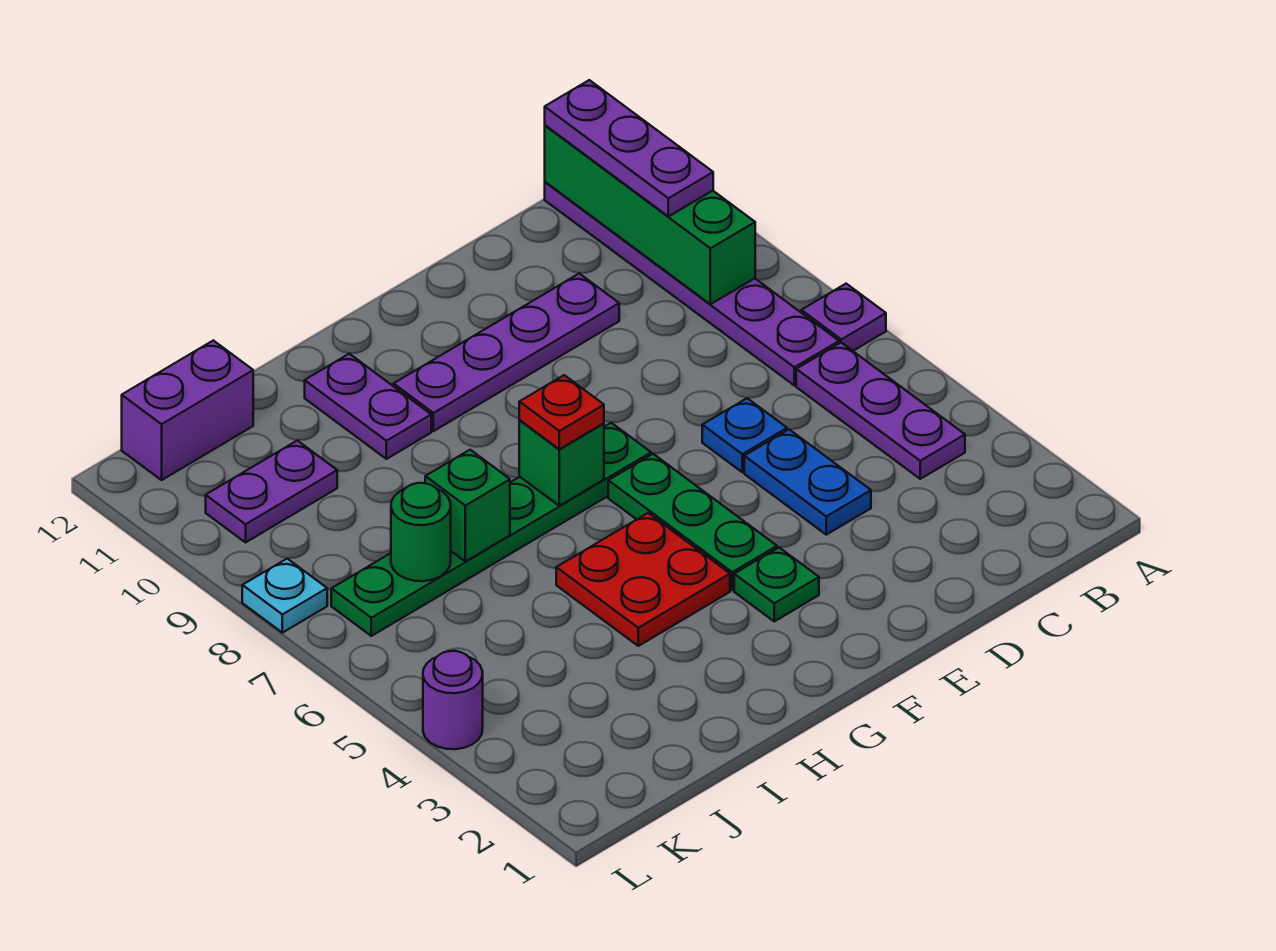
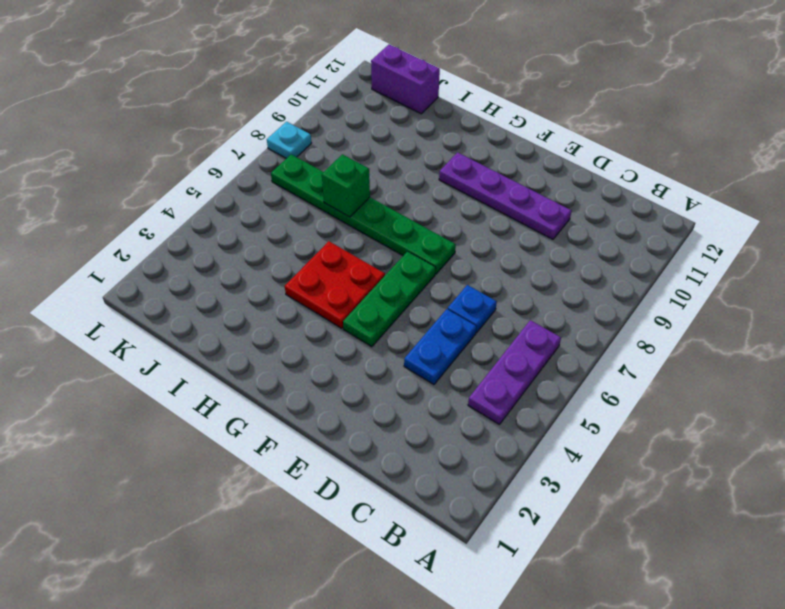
none -> purple plate A7 level 1
none -> purple plate B7:B12 level 1
none -> green plate F3 level 1

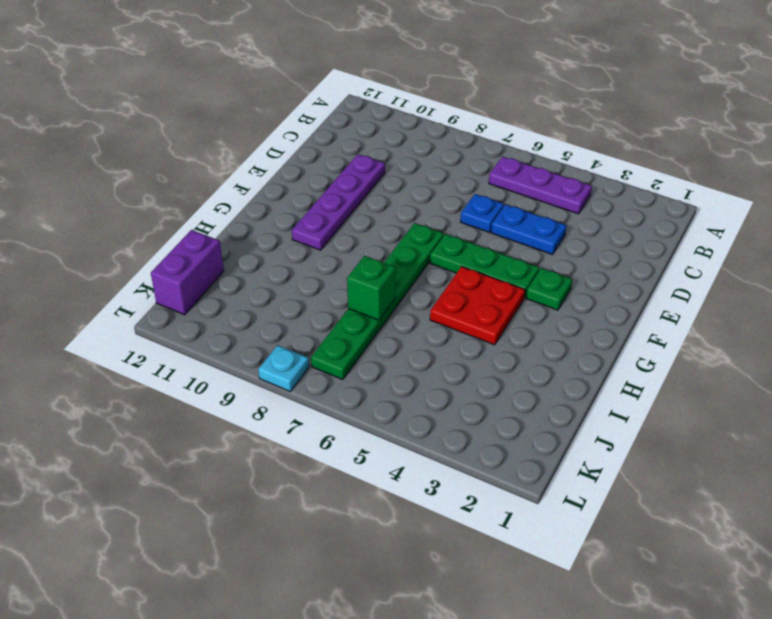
none -> purple plate A7 level 1
none -> purple plate B7:B12 level 1
none -> purple plate H10:H11 level 1

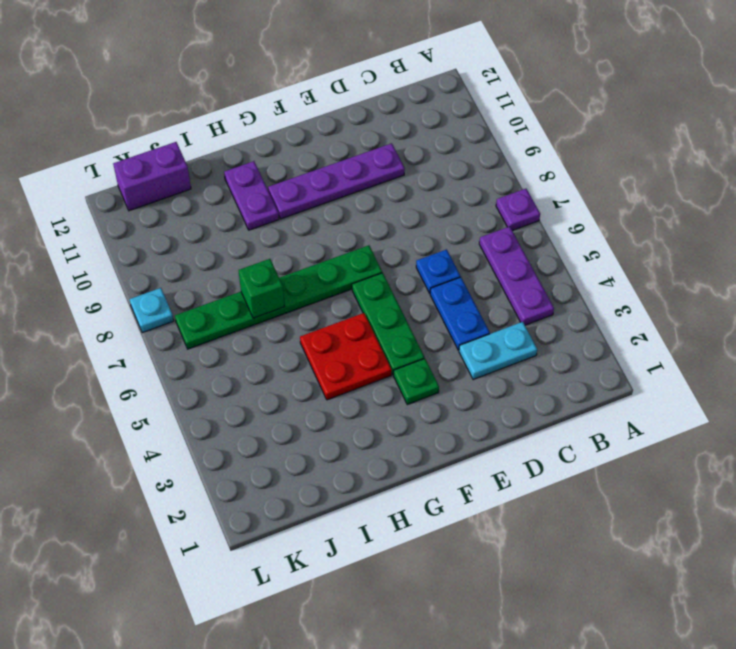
cyan plate C3:D3 level 1 -> none
none -> purple plate B7:B12 level 1
none -> purple plate J10:K10 level 1
none -> purple round brick L4 level 1

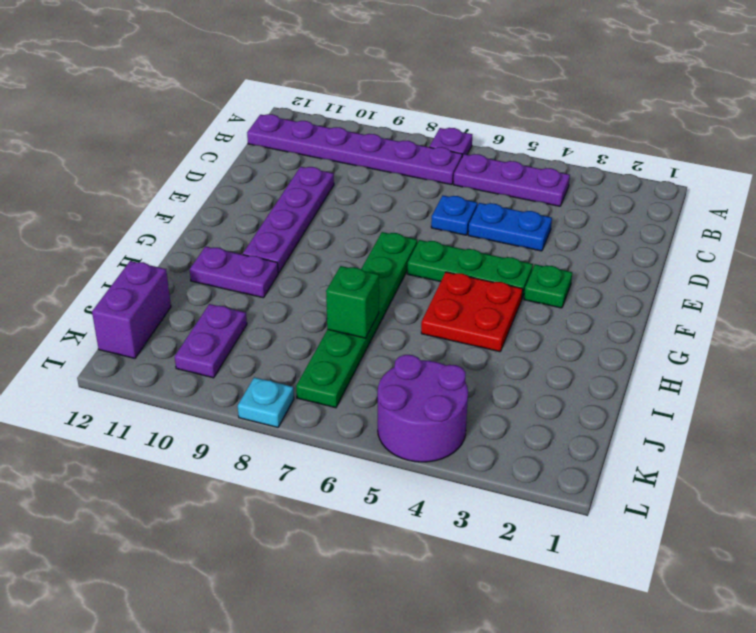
purple round brick K4:L5 level 1 -> purple round brick L4 level 1
none -> green brick B9:B12 level 2
none -> green brick G7 level 2
none -> green round brick J7 level 2

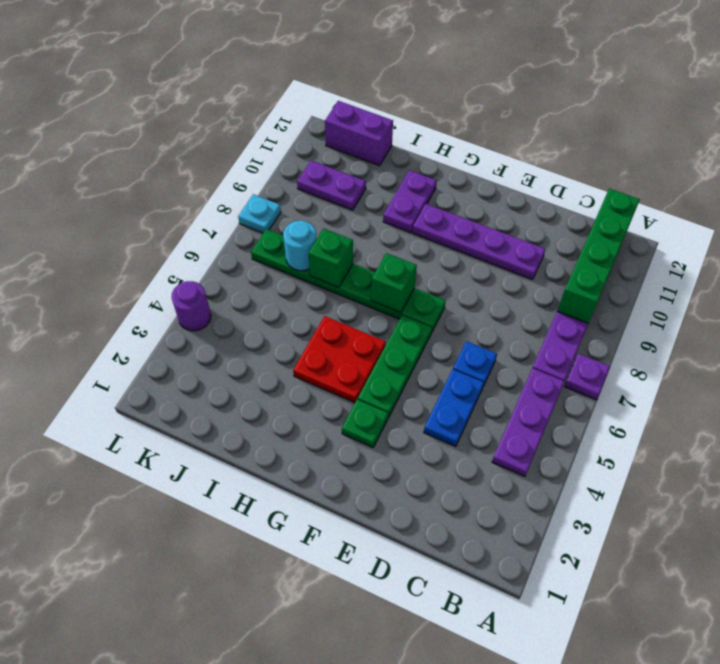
cyan round brick J7 level 2 -> green round brick J7 level 2
none -> purple plate B10:B12 level 3
none -> red plate G7 level 3

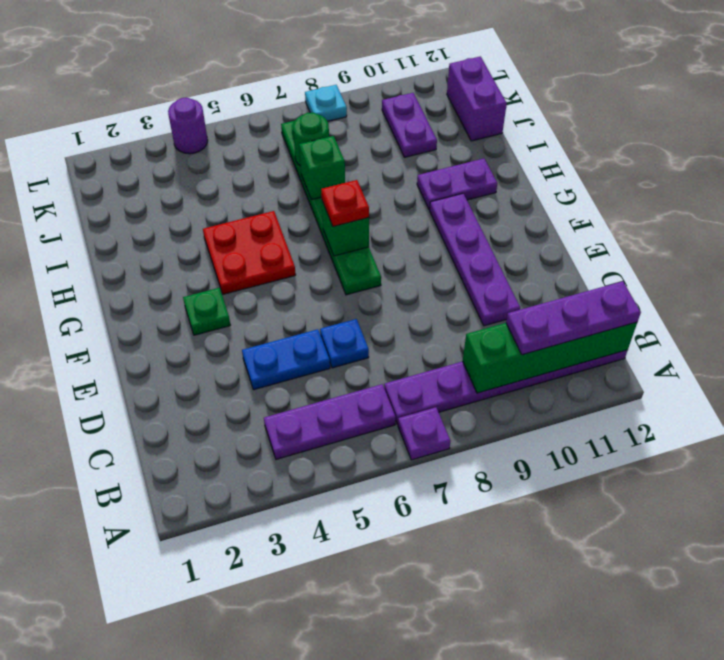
none -> green plate F4:F6 level 1

